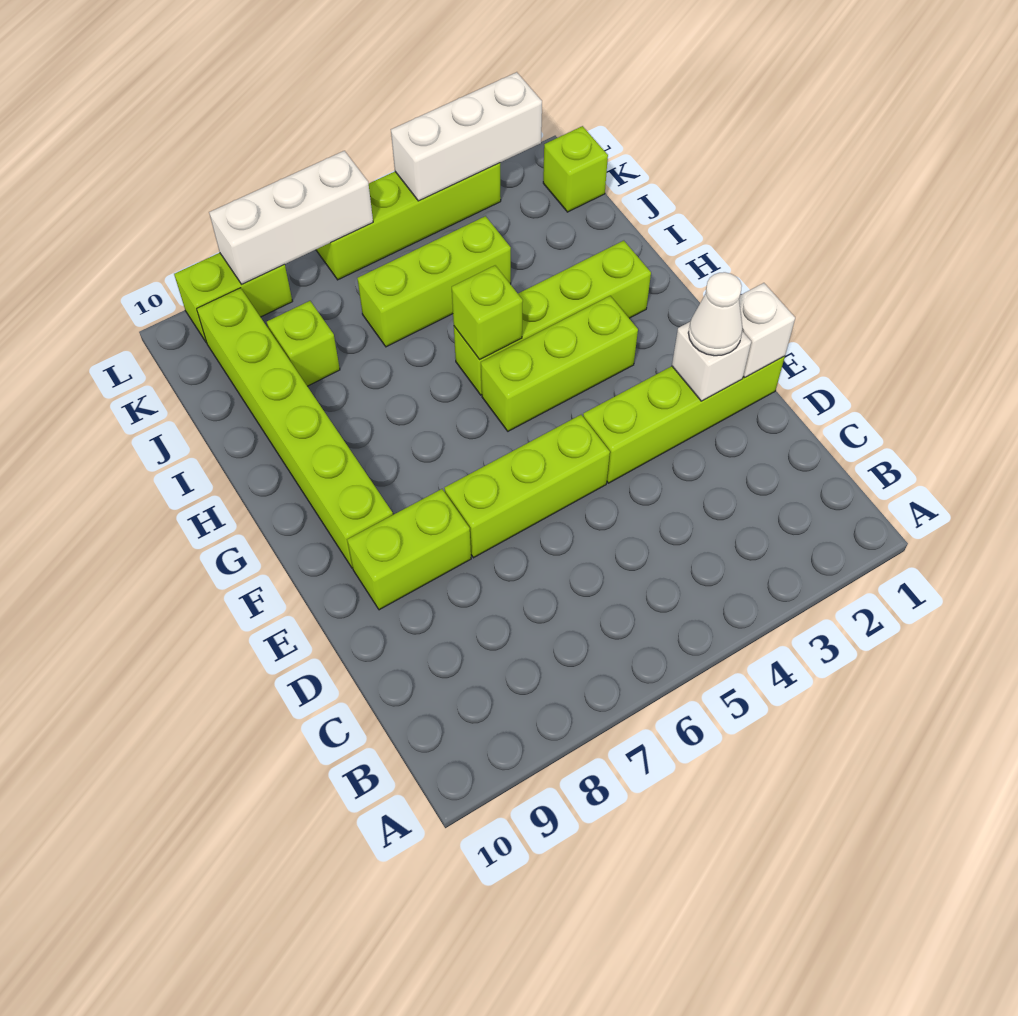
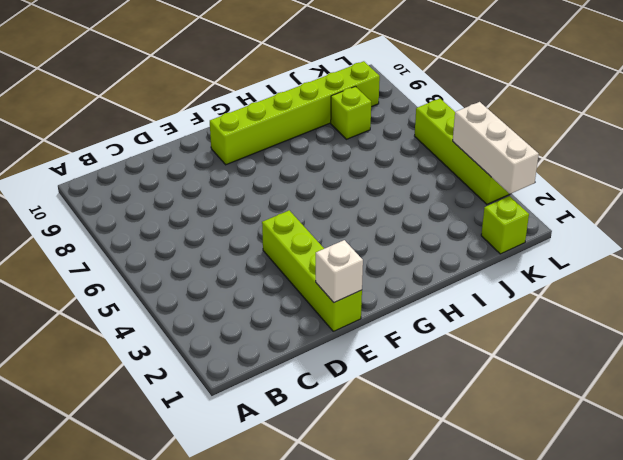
none -> lime brick E5:E7 level 1
none -> lime brick E8:E9 level 1
none -> lime brick G3:G5 level 1

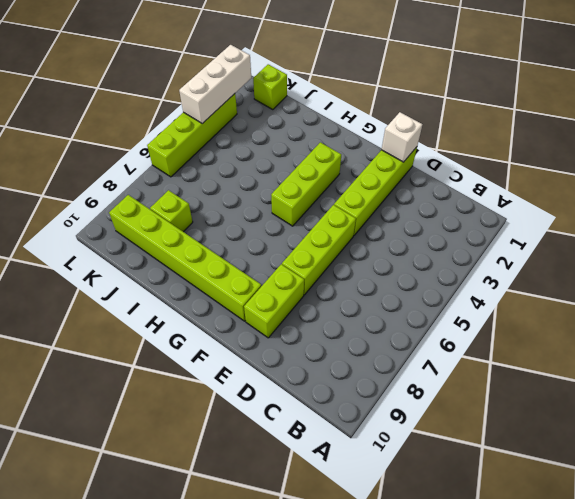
none -> lime brick H2:H5 level 1
none -> lime brick J4:J6 level 1
none -> lime brick L8:L9 level 1

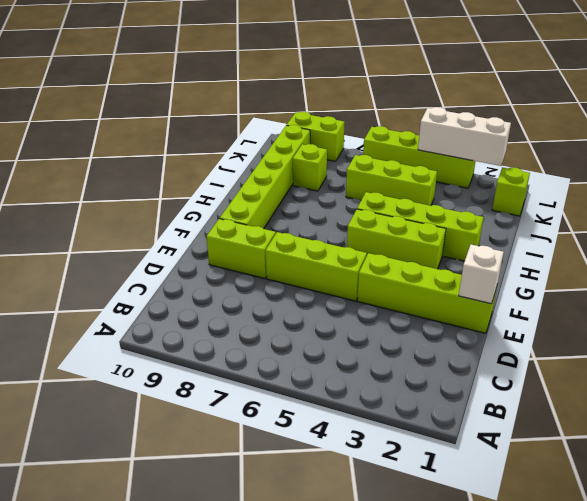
none -> white brick E2 level 2
none -> lime brick H5 level 2
none -> white brick L6:L8 level 2

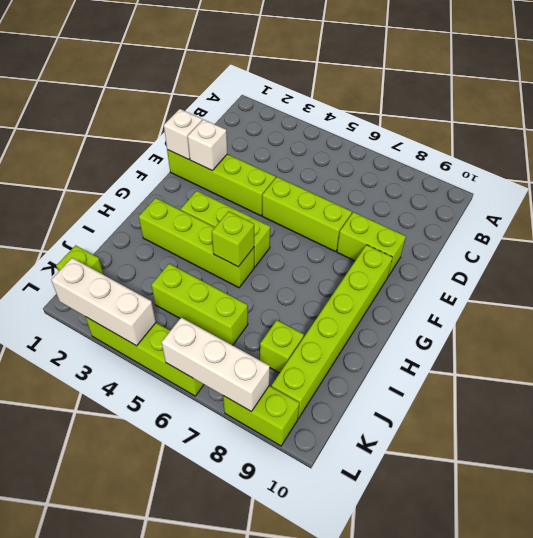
none -> white cone E2 level 3

